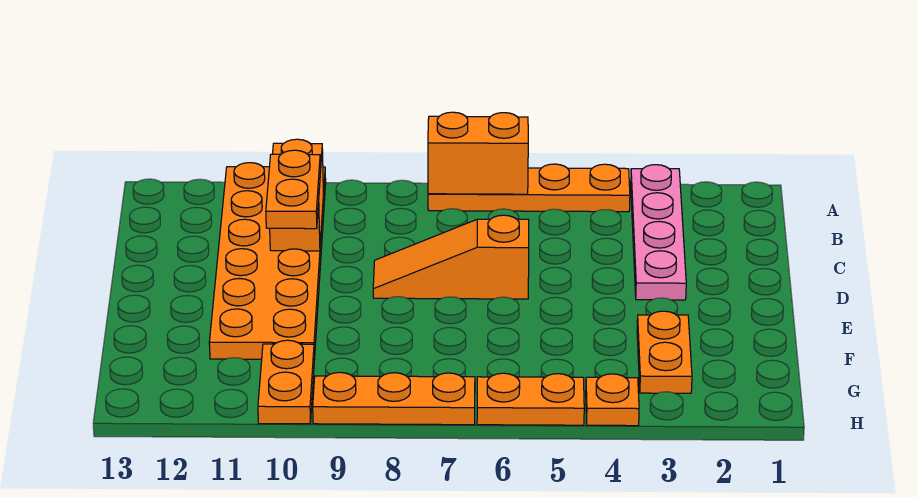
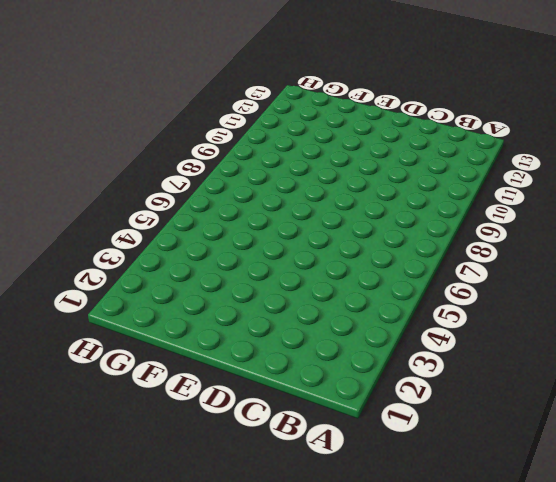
none -> pink plate A3:D3 level 1
none -> orange plate A4:A7 level 1
none -> orange plate A10:F11 level 1

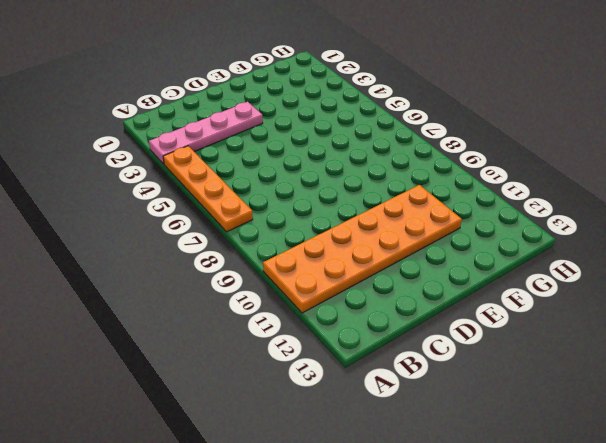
none -> orange slope D6:D8 level 1 top 6
none -> orange plate F3:G3 level 1
none -> orange plate G10:H10 level 1

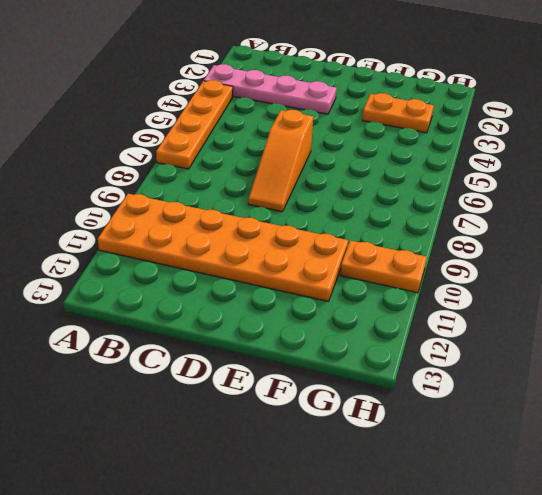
none -> orange plate H4 level 1
none -> orange plate H5:H6 level 1
none -> orange plate H7:H9 level 1

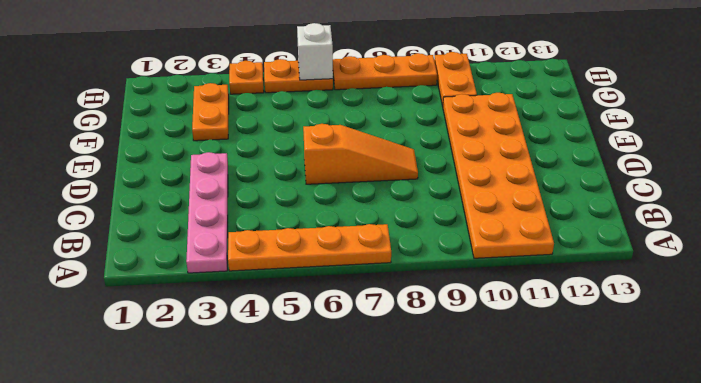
white brick H6 level 2 -> none
none -> orange brick A6:A7 level 2
none -> orange brick B10:C10 level 2
none -> orange plate C10:D10 level 3

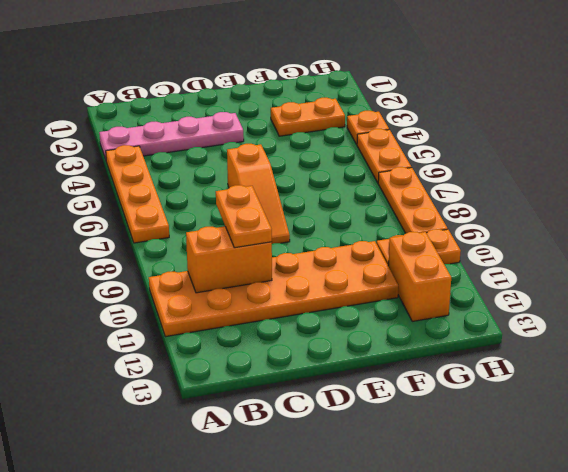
orange plate C9:C10 level 3 -> orange plate C10:D10 level 3
orange brick G11:G12 level 1 -> orange brick A6:A7 level 2

